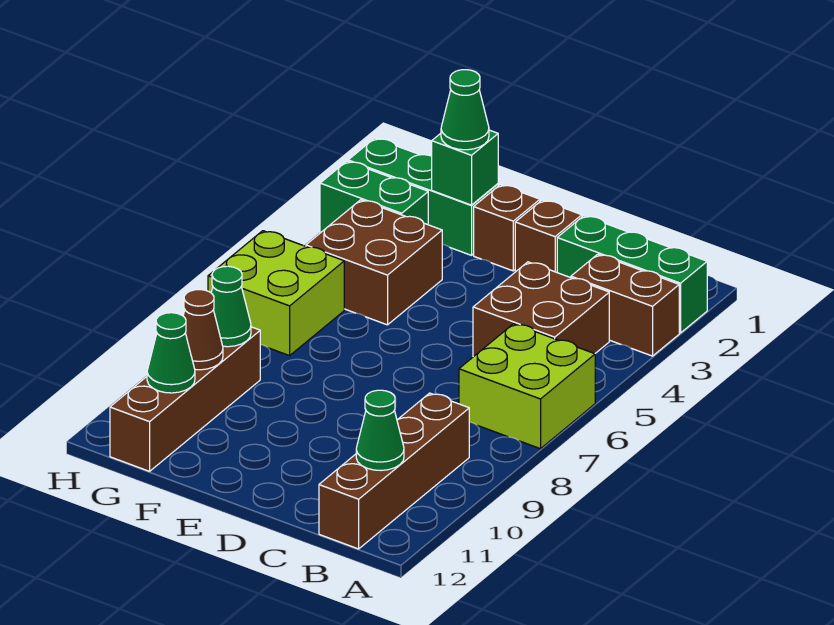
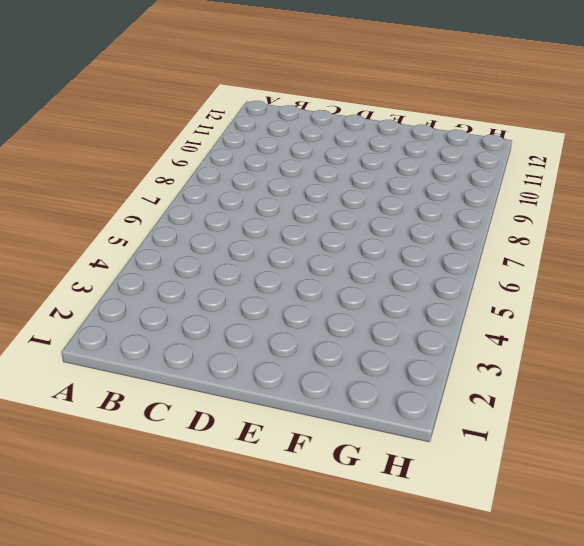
none -> green brick A2:C2 level 1
none -> brown brick A3:B3 level 1
none -> lime brick A6:B7 level 1

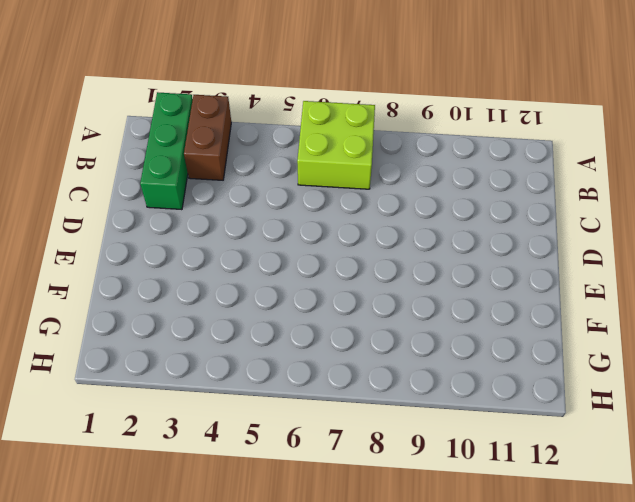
none -> brown brick B4:C5 level 1
none -> brown brick B9:B12 level 1
none -> brown brick D2 level 1

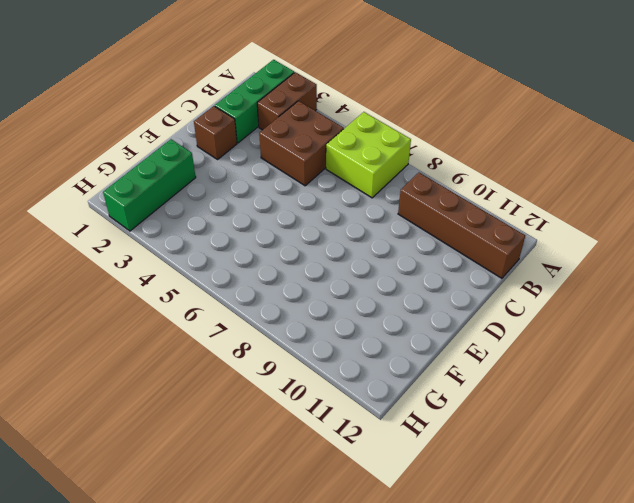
none -> brown brick E2 level 1
none -> brown brick F4:G5 level 1
none -> green brick G3:H3 level 1

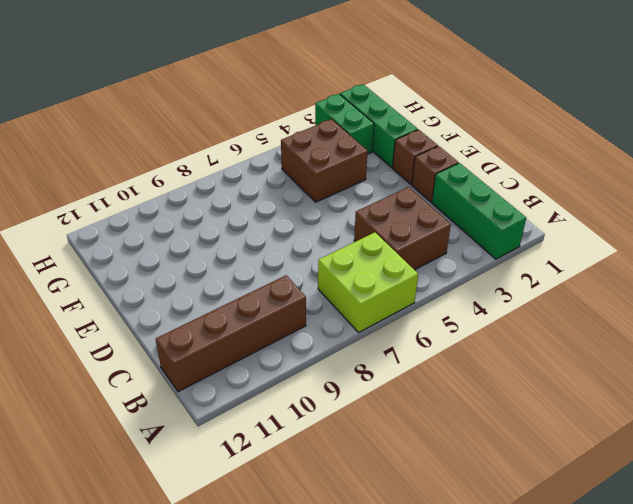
none -> brown brick A3:B3 level 1
none -> lime brick G6:H7 level 1
none -> brown brick G9:G12 level 1

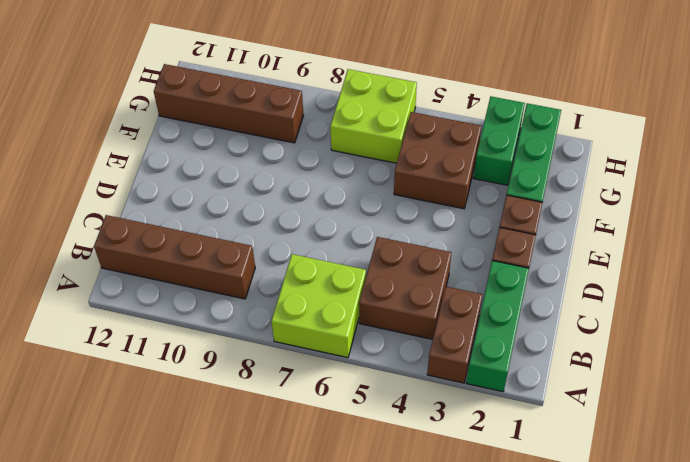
none -> green cone B11 level 2
none -> green brick F2 level 2
none -> green cone G9 level 2

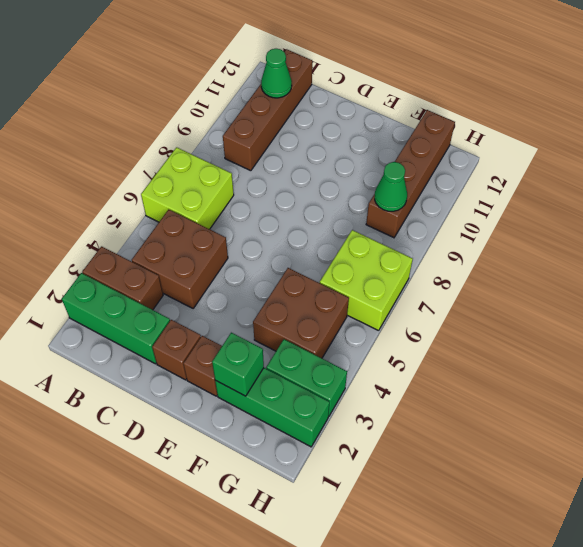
none -> brown cone G10 level 2
none -> green cone G11 level 2
none -> green cone F2 level 3

